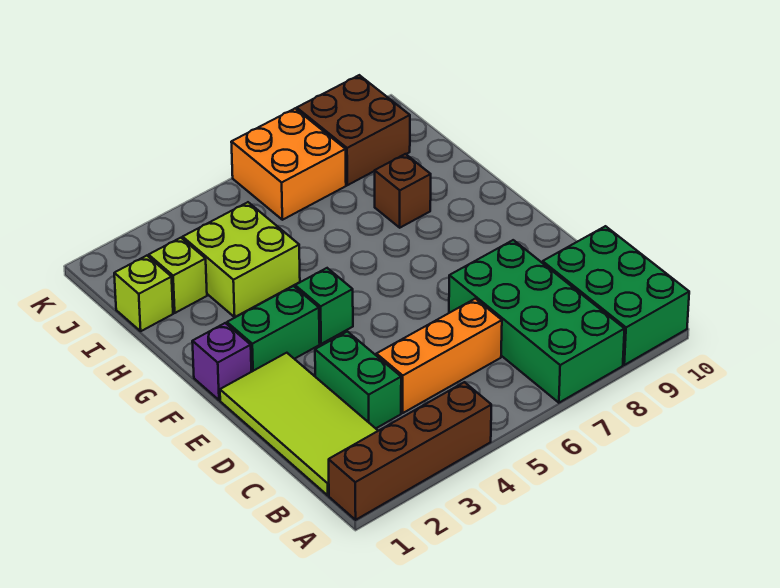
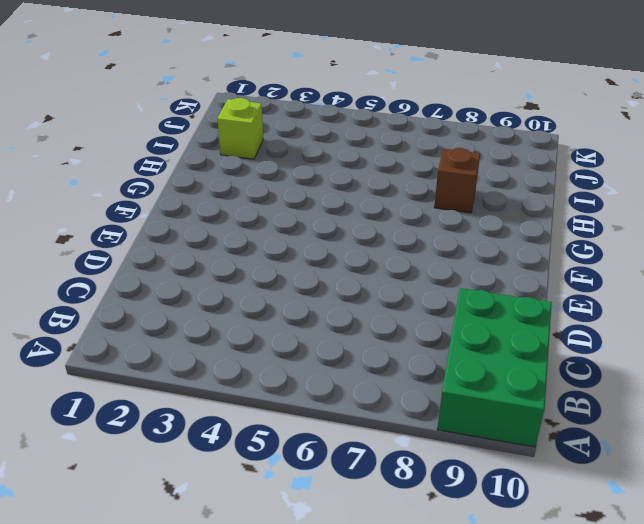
none -> brown brick A1:A4 level 1
none -> green brick A7:D8 level 1
none -> lime tile B1:E2 level 1

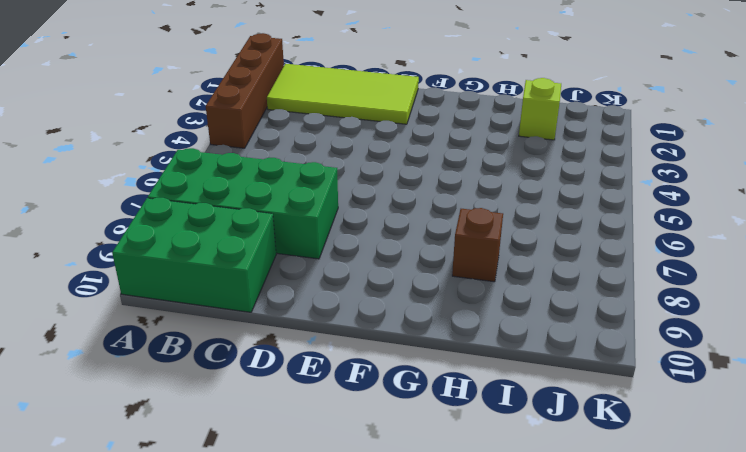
none -> green brick C3:D3 level 1
none -> orange brick C4:C6 level 1
none -> purple brick F1 level 1

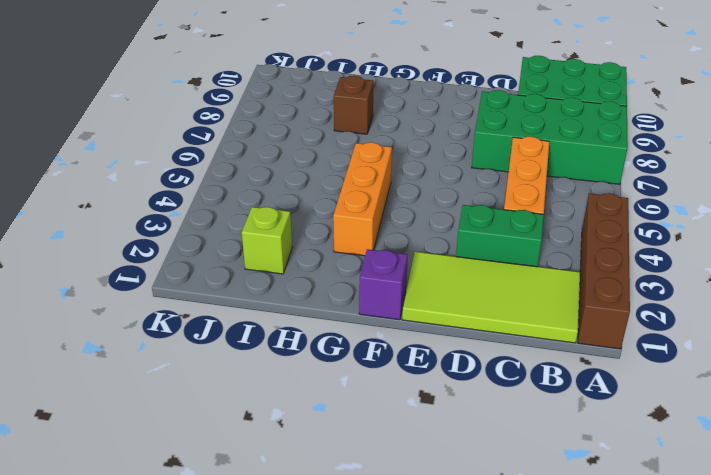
orange brick G3:G5 level 1 -> none
none -> green brick F2:F3 level 1
none -> green brick F4 level 1
none -> lime brick H3:I4 level 1

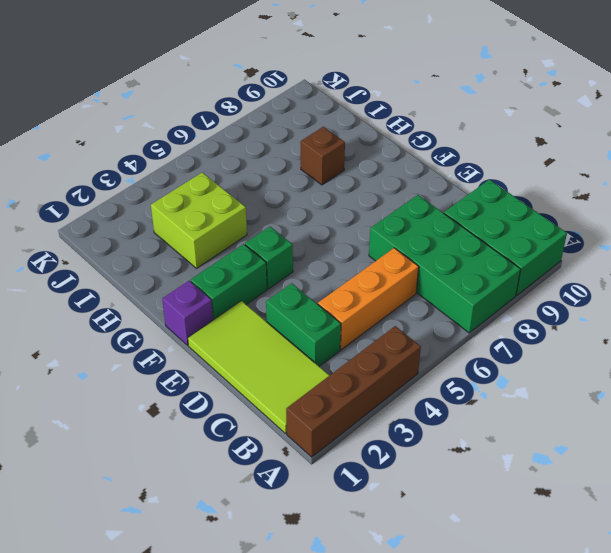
none -> lime brick I1 level 1
none -> lime brick I2 level 1
none -> orange brick J6:K7 level 1

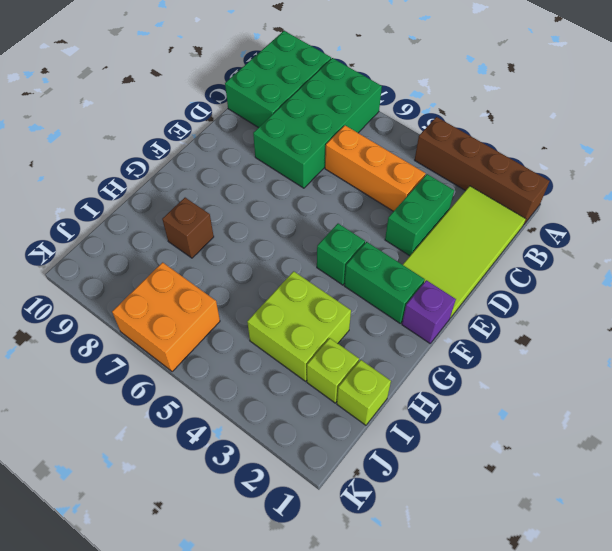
none -> brown brick J8:K9 level 1

